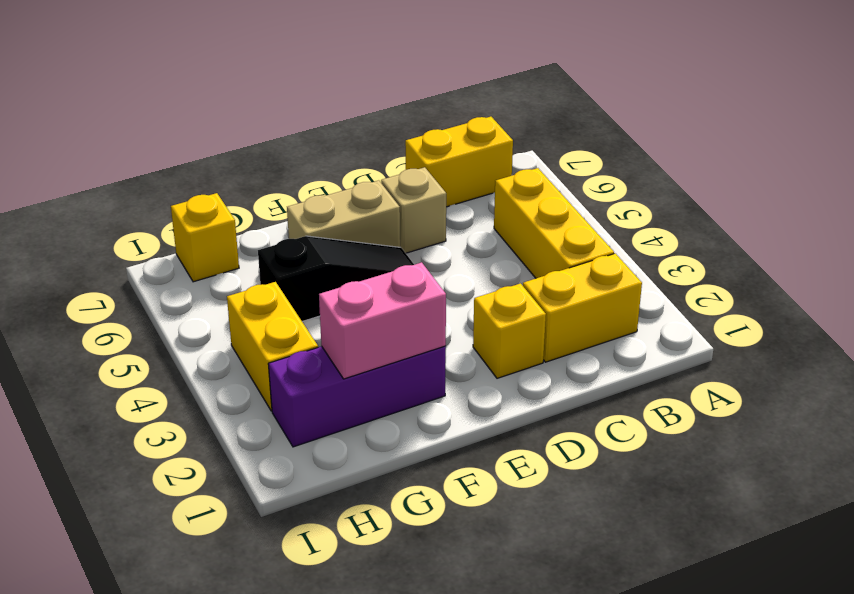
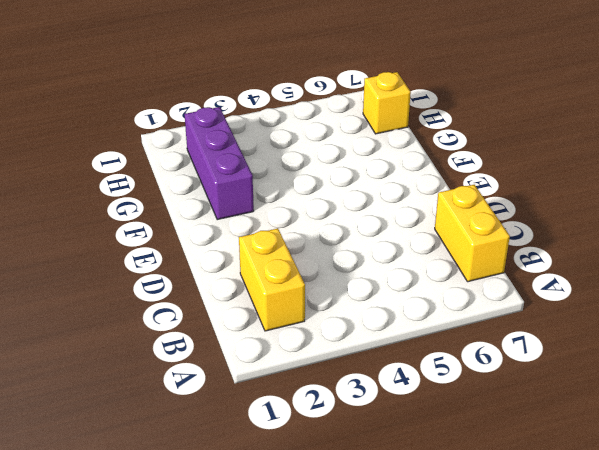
none -> yellow brick B3:B5 level 1
none -> yellow brick D2 level 1

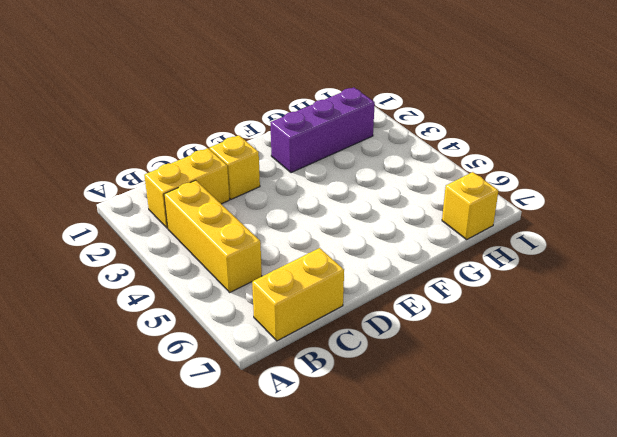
none -> tan brick D6 level 1
none -> black slope E5:G5 level 1 top G

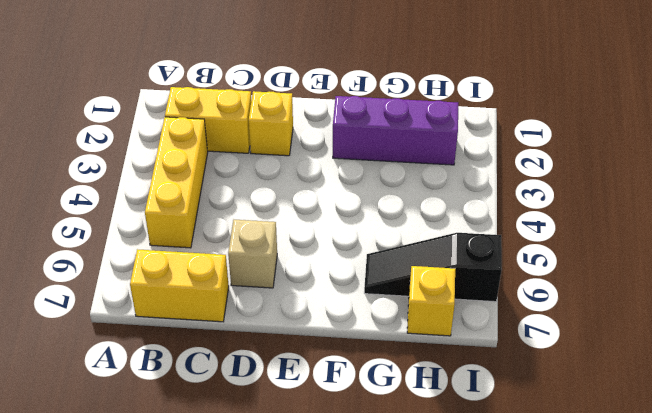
black slope G6:I6 level 1 top I -> black slope E5:G5 level 1 top G
none -> tan brick E6:F6 level 1
none -> yellow brick H3:H4 level 1

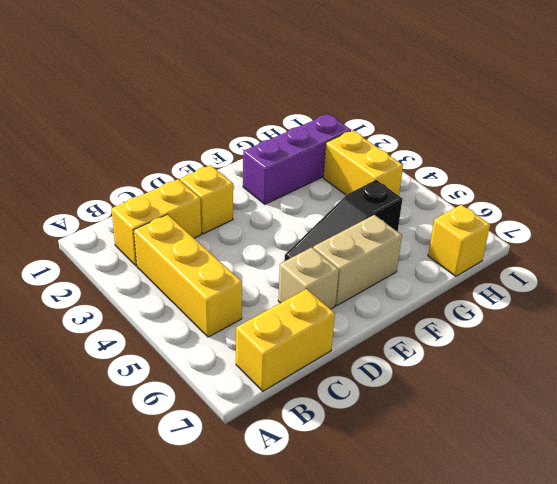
none -> pink brick F2:G2 level 2

